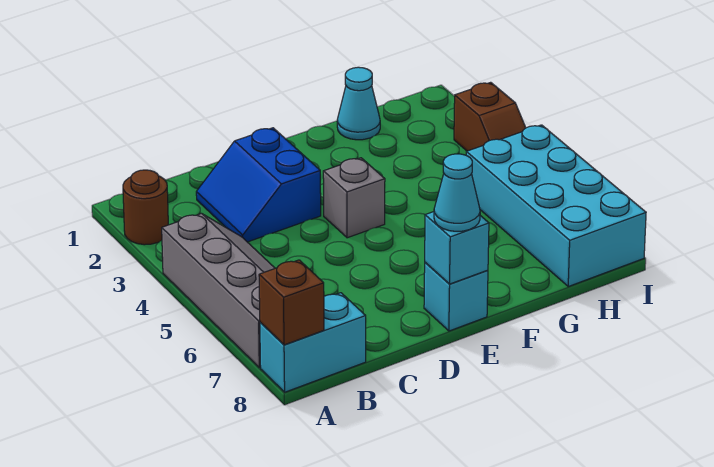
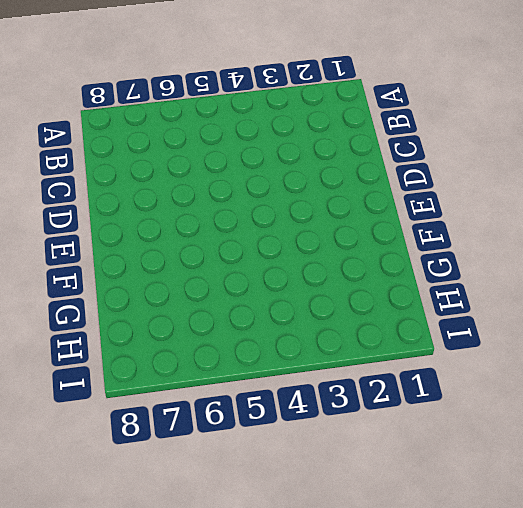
none -> brown round brick A2 level 1
none -> grey slope A4:B7 level 1 top A
none -> cyan brick A8:B8 level 1

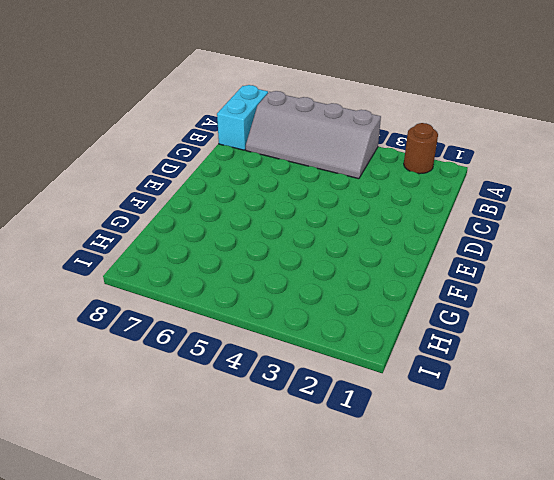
none -> blue slope C2:D3 level 1 top D
none -> grey brick E4 level 1
none -> cyan brick E8 level 1

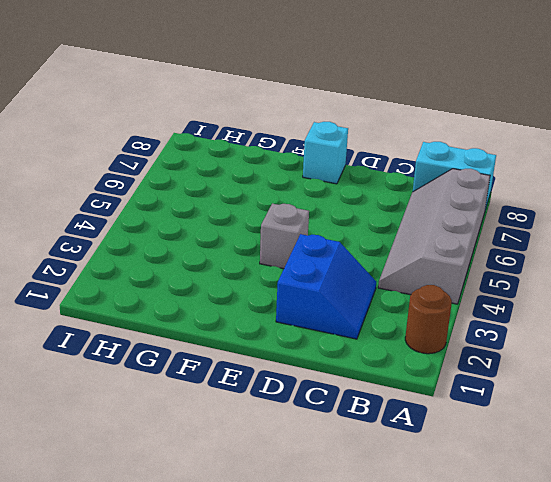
none -> cyan cone G1 level 1
none -> cyan brick H5:I8 level 1
none -> brown slope I3:I4 level 1 top 3

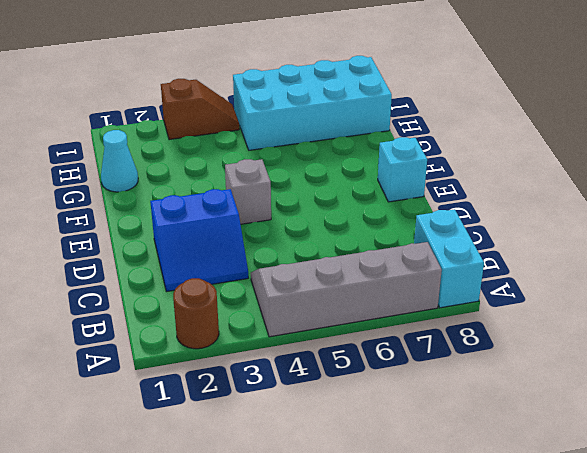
none -> brown brick A8 level 2
none -> cyan brick E8 level 2
none -> cyan cone E8 level 3

